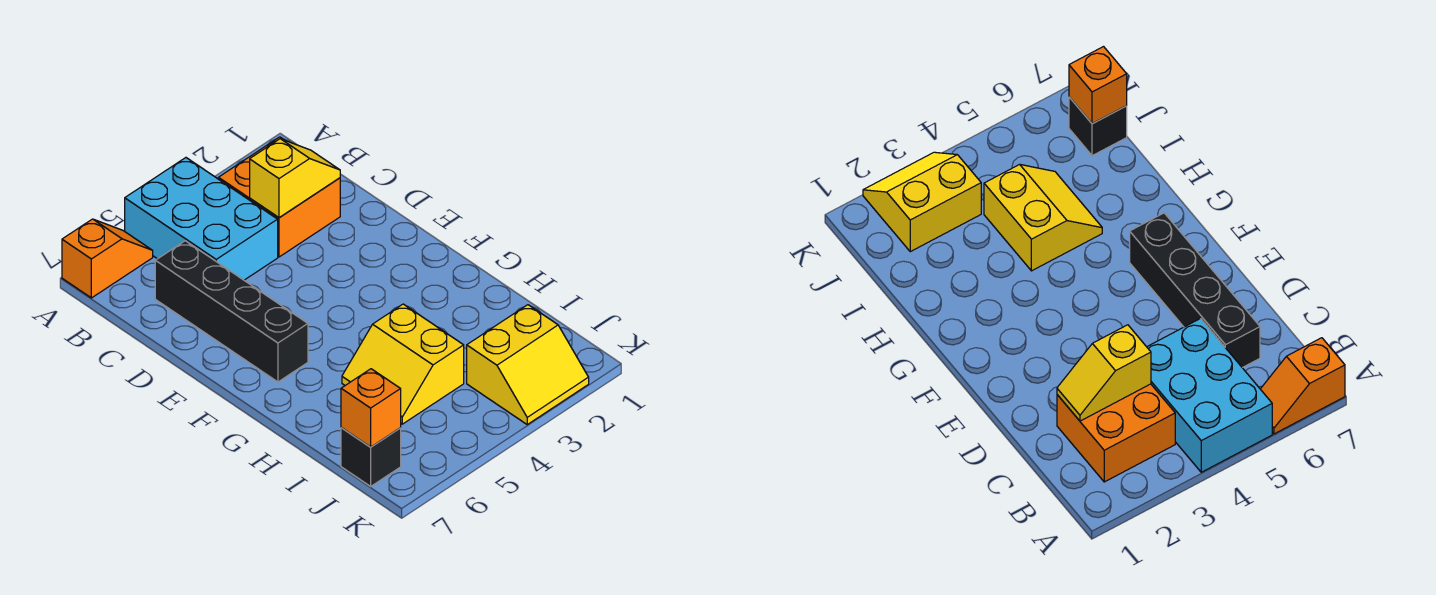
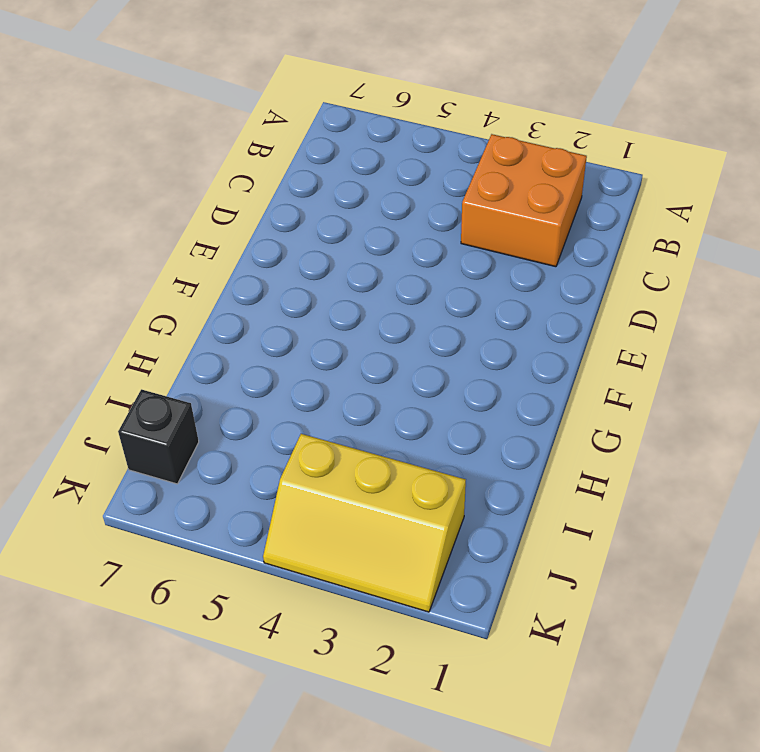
yellow slope J2:K4 level 1 top J -> yellow slope J2:K3 level 1 top J
none -> cyan brick A4:C5 level 1
none -> orange slope A6:A7 level 1 top 7

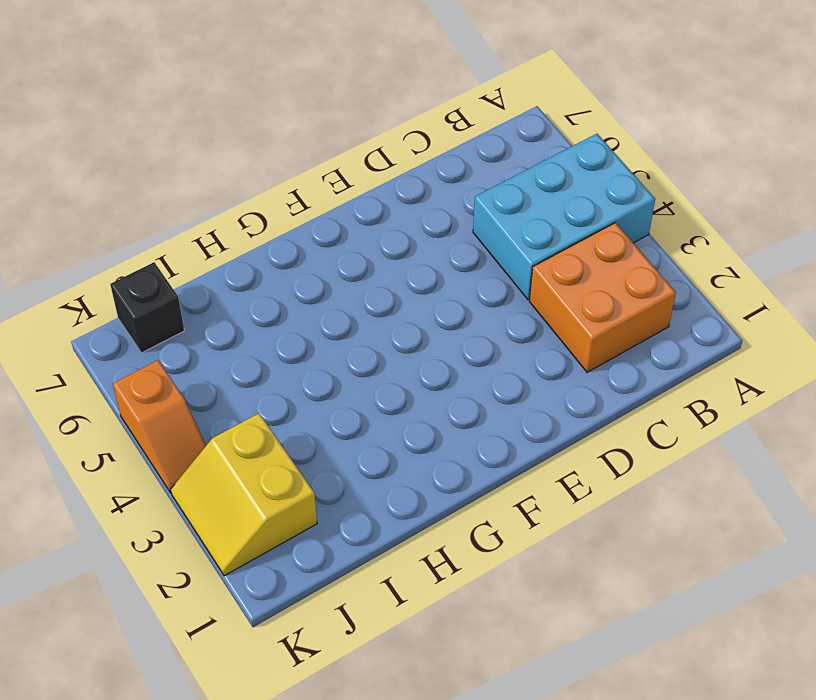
orange slope K4:K5 level 1 top 5 -> orange slope A6:A7 level 1 top 7
none -> black brick C6:F6 level 1
none -> yellow slope H4:I5 level 1 top 4

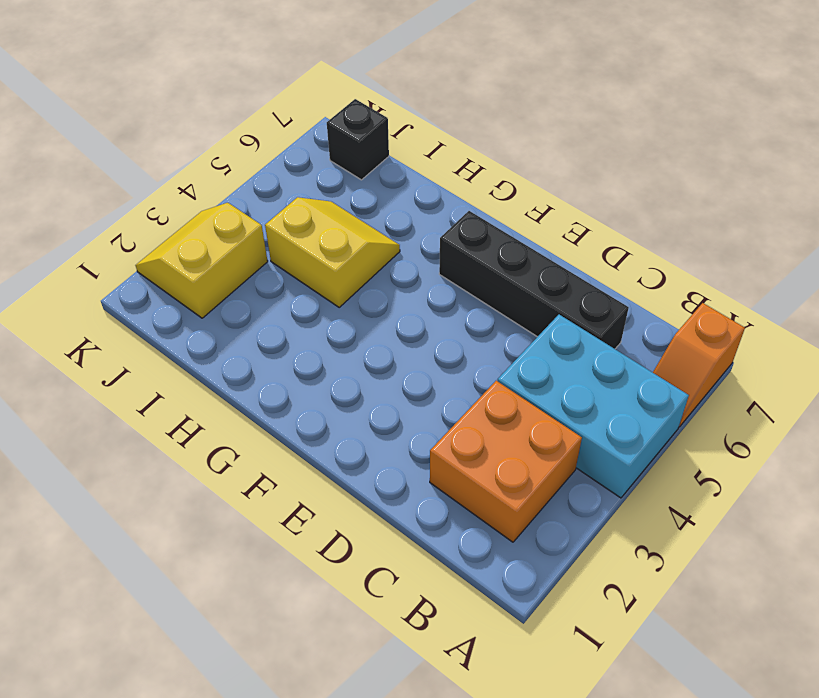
none -> yellow slope C2:C3 level 2 top 3
none -> orange brick J7 level 2

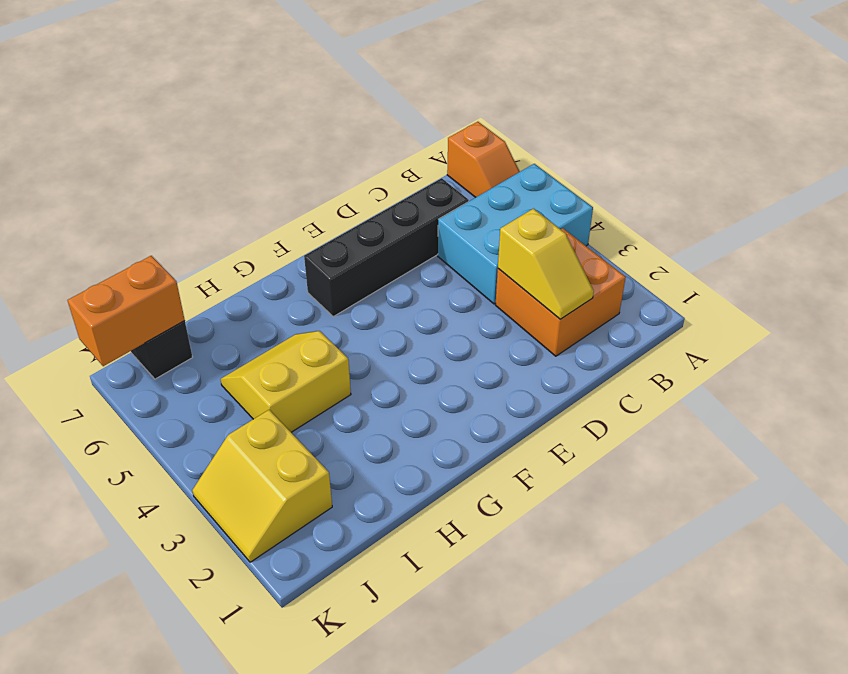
orange brick J7:K7 level 2 -> orange brick J7 level 2

